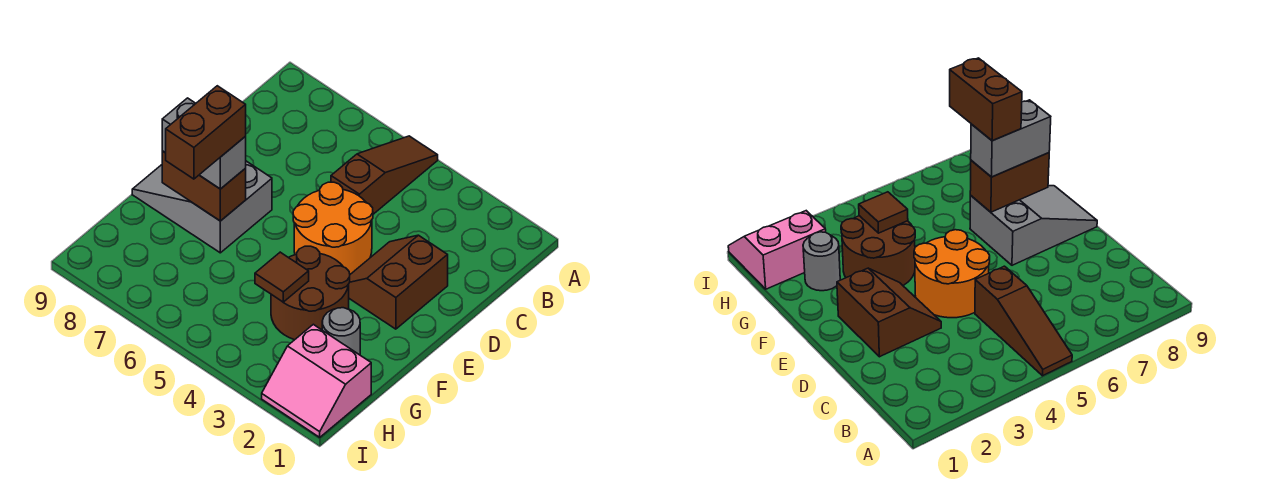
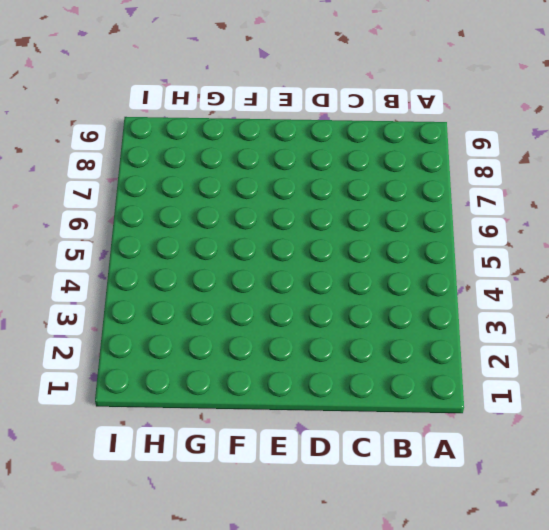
none -> brown slope A5:C5 level 1 top C
none -> brown slope D2:E3 level 1 top 2

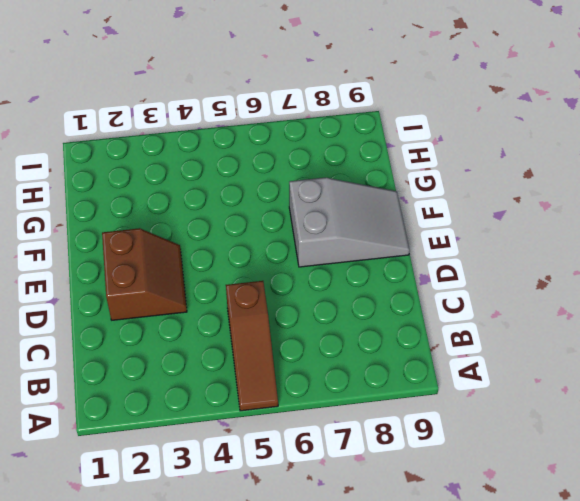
none -> orange round brick D4:E5 level 1
none -> brown round brick F3:G4 level 1

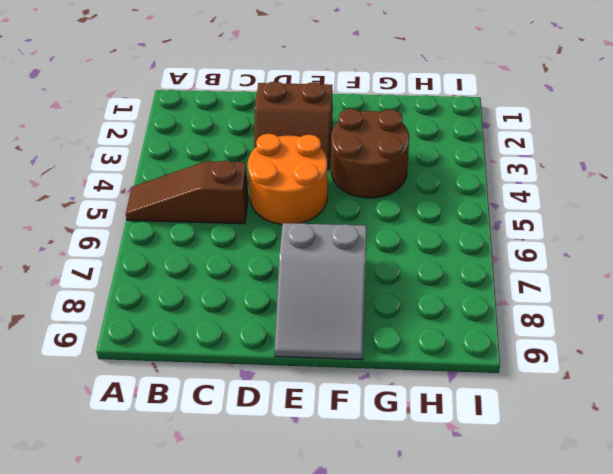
none -> grey round brick G2 level 1
none -> pink slope H1:I2 level 1 top H

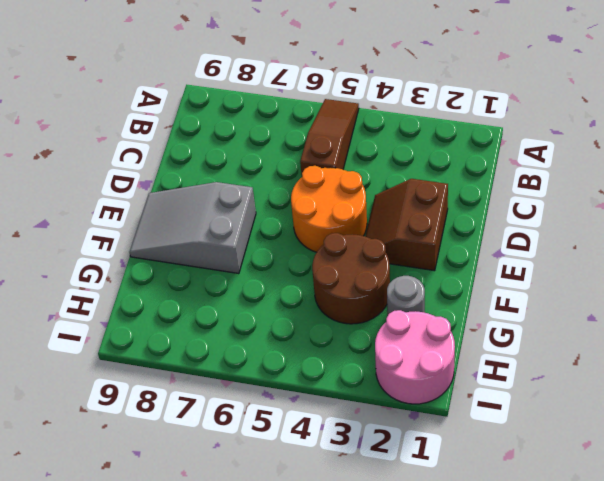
pink round brick H1:I2 level 1 -> pink slope H1:I2 level 1 top H
none -> brown brick F7:F8 level 2
none -> brown tile G4 level 2

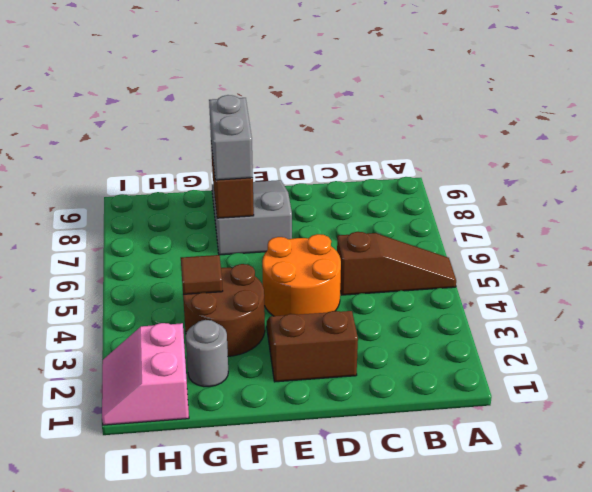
none -> brown brick F7:G7 level 4

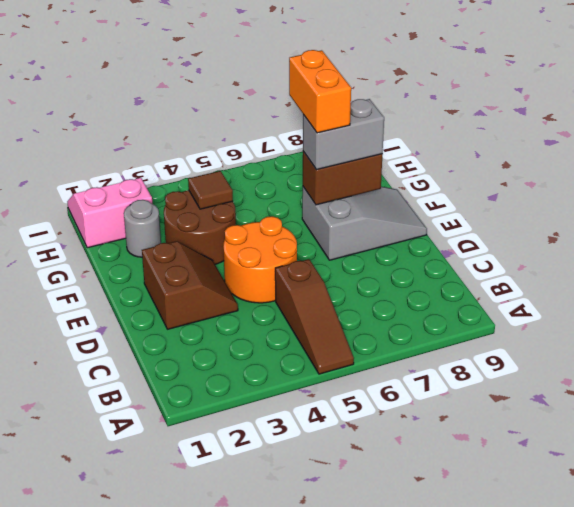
orange brick F7:G7 level 4 -> brown brick F7:G7 level 4

